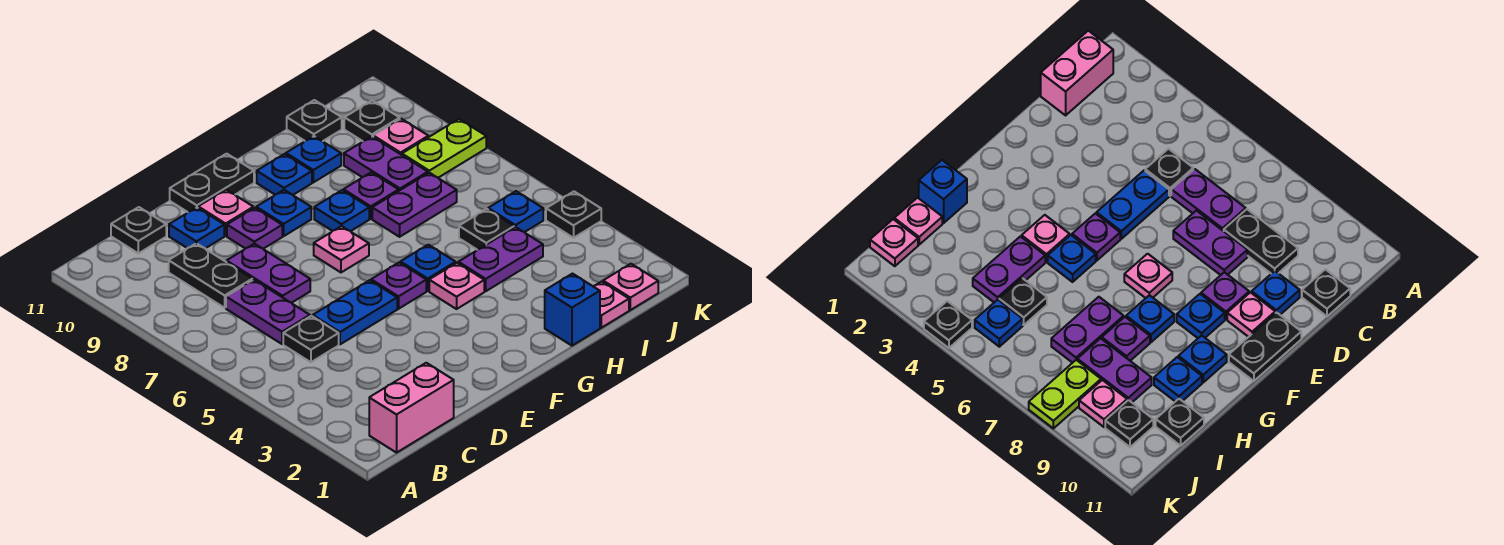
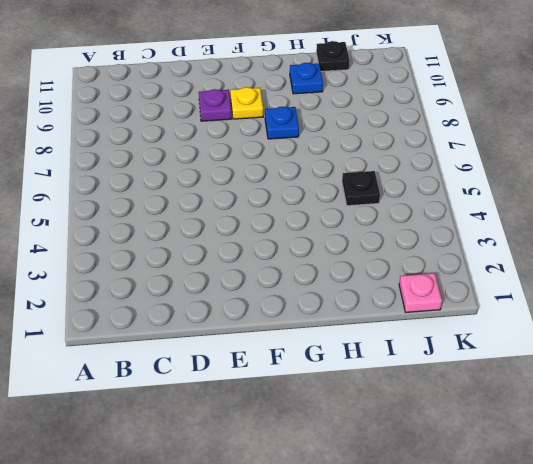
yellow plate F9 level 1 -> blue plate F9 level 1
none -> pink brick B1:C1 level 1
none -> black plate C5 level 1
none -> purple plate C6:C7 level 1
none -> black plate C8:C9 level 1

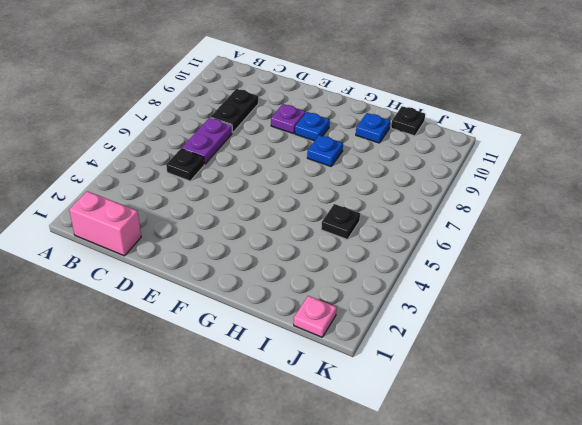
none -> black plate C11 level 1
none -> blue plate D5:E5 level 1
none -> purple plate D7:D8 level 1
none -> blue plate D10 level 1

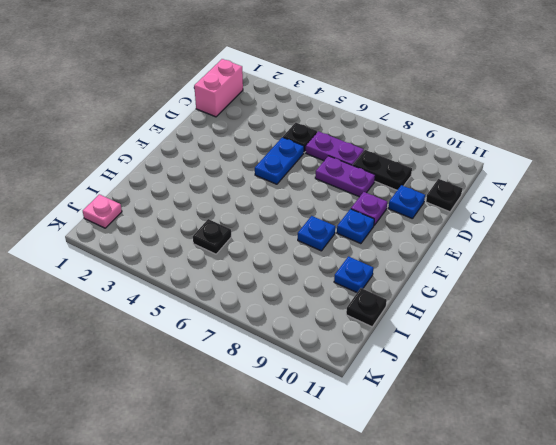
none -> pink plate E10 level 1
none -> black plate E11:F11 level 1
none -> purple plate F5 level 1
none -> pink plate F7 level 1

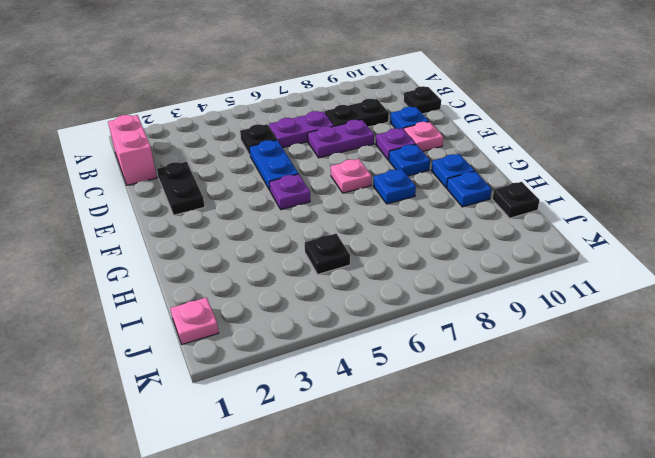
black plate D2:E2 level 1 -> black plate E11:F11 level 1
none -> pink plate G4 level 1
none -> blue plate G5 level 1
none -> blue brick H1 level 1
none -> purple plate H4:I4 level 1

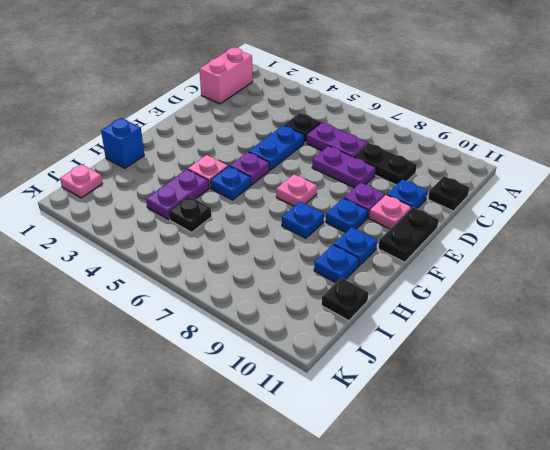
none -> purple plate H7:I7 level 1
none -> purple plate H8 level 1
none -> pink plate I1 level 1
none -> purple plate I8:I9 level 1

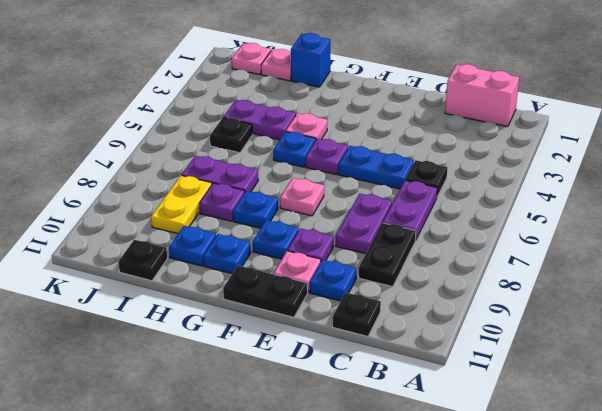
yellow plate I8:I9 level 1 -> purple plate I8:I9 level 1
none -> blue plate J5 level 1
none -> lime plate J8:K8 level 1
none -> pink plate J9 level 1
none -> black plate J10 level 1

